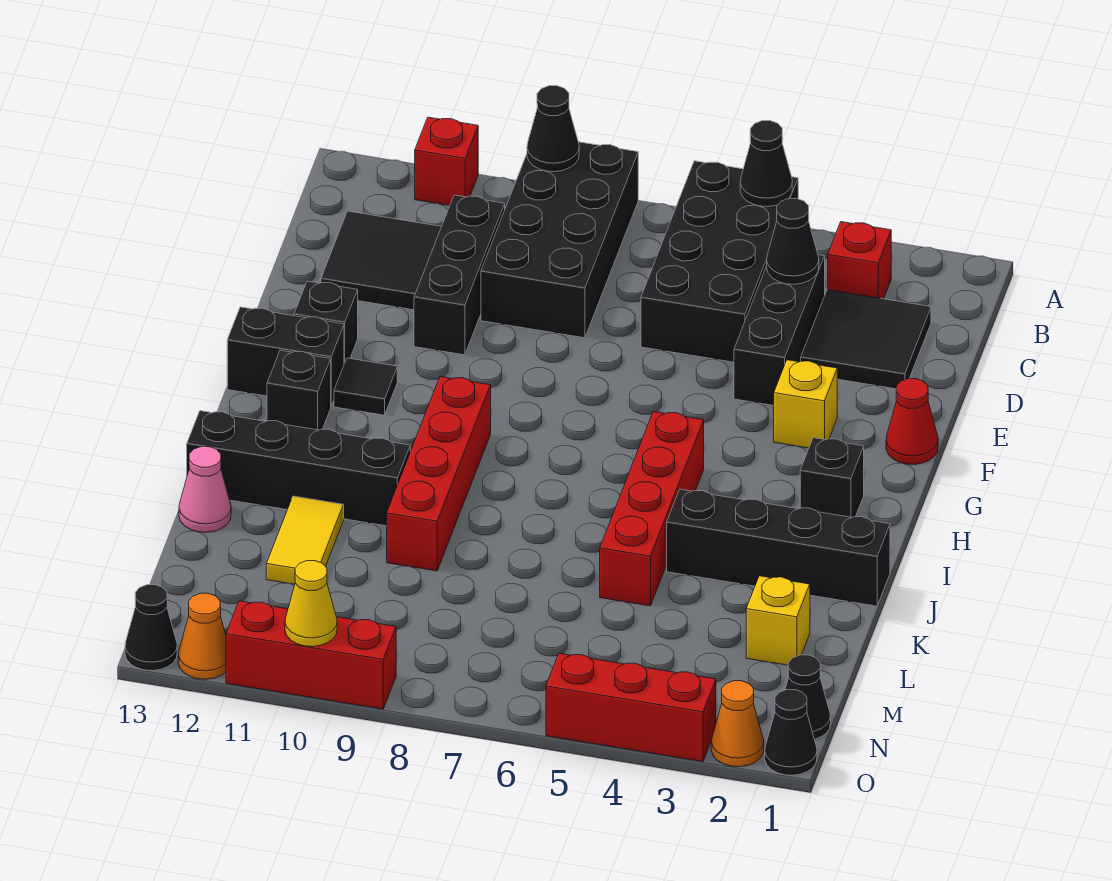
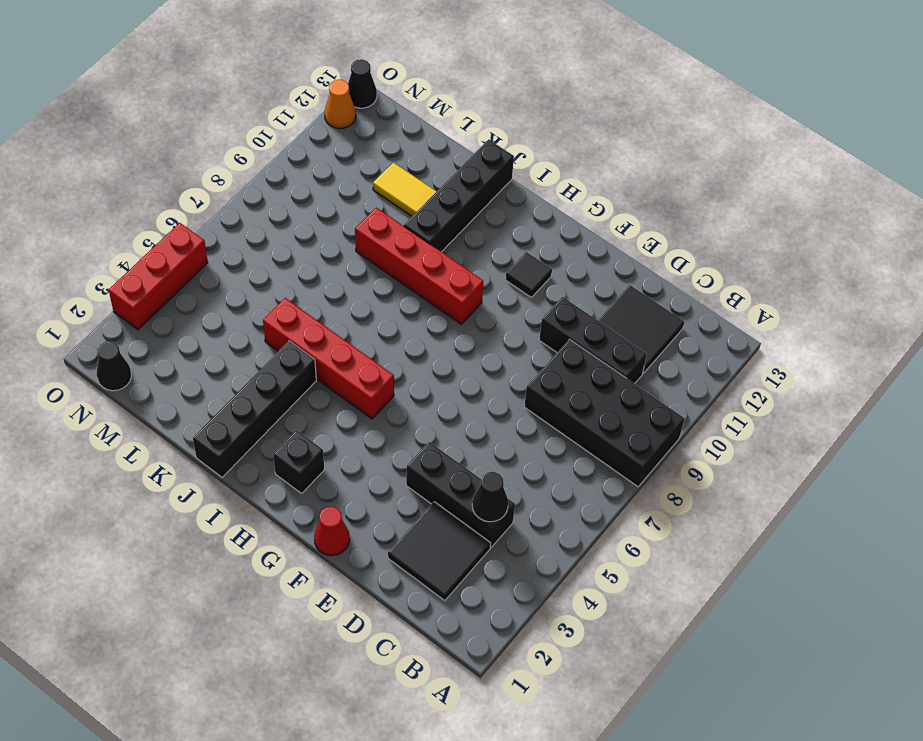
none -> black brick A5:D6 level 1
none -> red brick A11 level 1
none -> red brick B3 level 1
none -> yellow brick F3 level 1

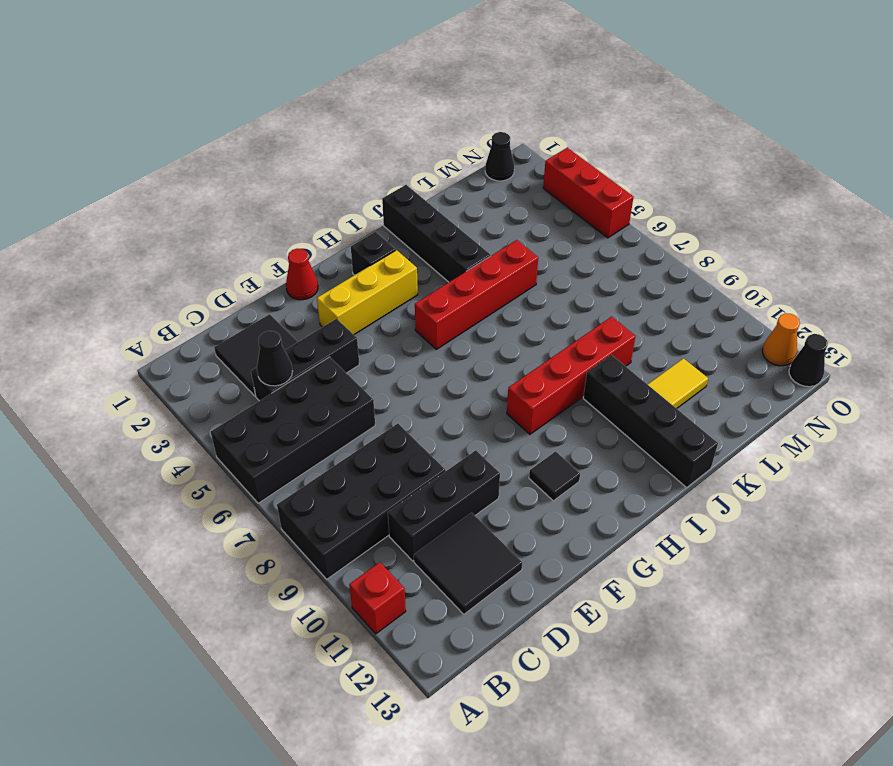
yellow brick F3:H3 level 1 -> yellow brick F3 level 1
none -> red brick B3 level 1
none -> black brick F12 level 1
none -> black brick G12:G13 level 1
none -> black brick H12 level 1

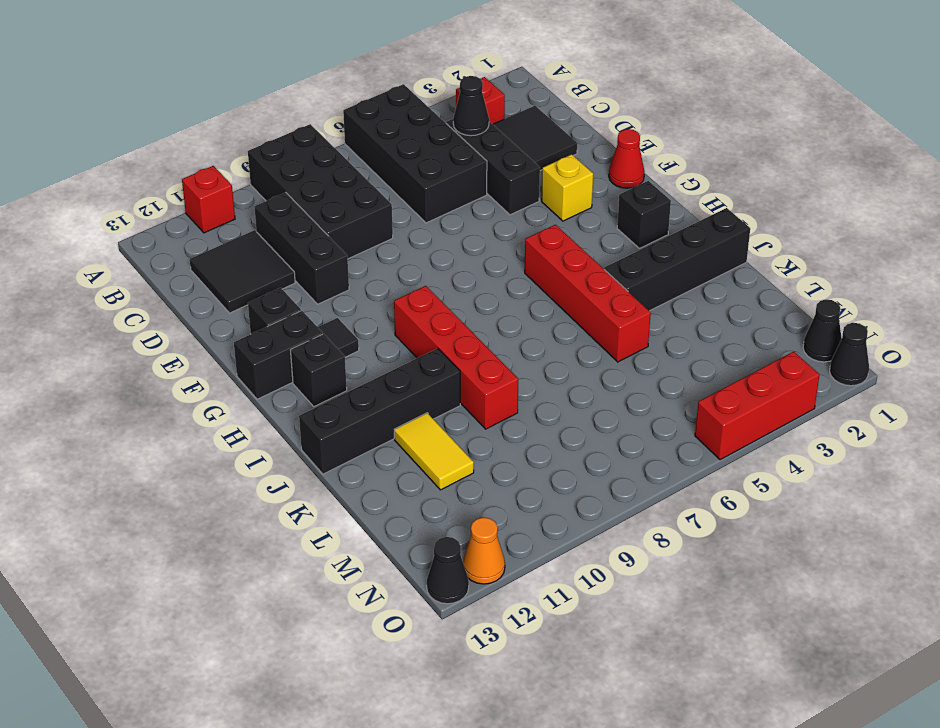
none -> pink cone K13 level 1
none -> yellow brick L2 level 1
none -> orange cone O2 level 1
none -> red brick O9:O11 level 1

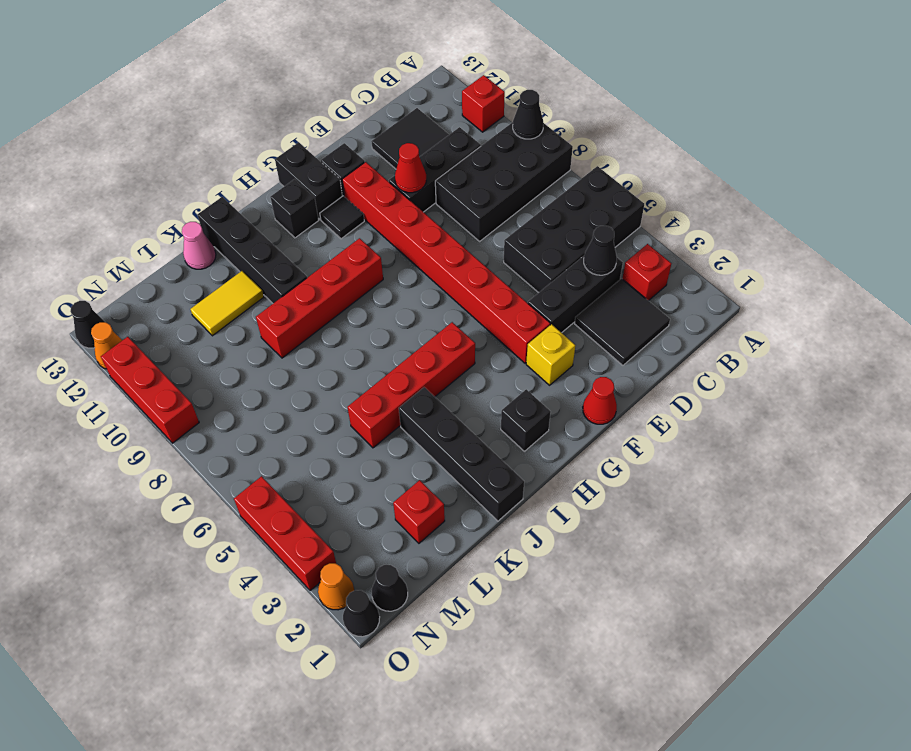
red cone E10 level 2 -> none
red brick F4:F11 level 1 -> none
red brick L2 level 1 -> yellow brick L2 level 1
none -> black cone A5 level 2
none -> yellow cone O10 level 2

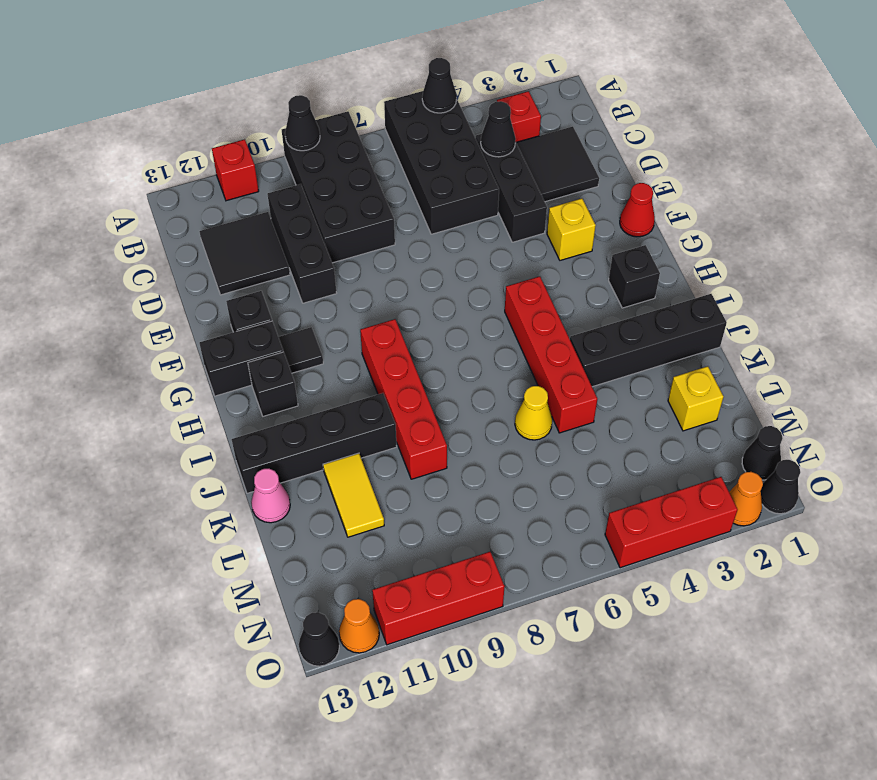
yellow cone K6 level 1 -> yellow cone O10 level 2

